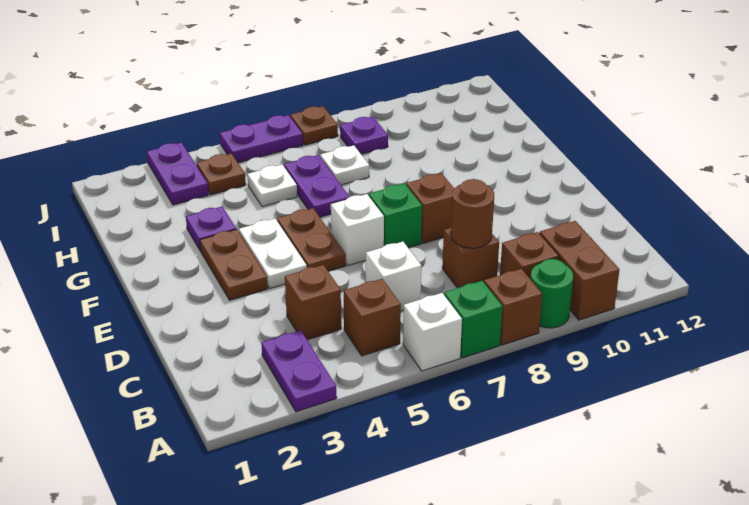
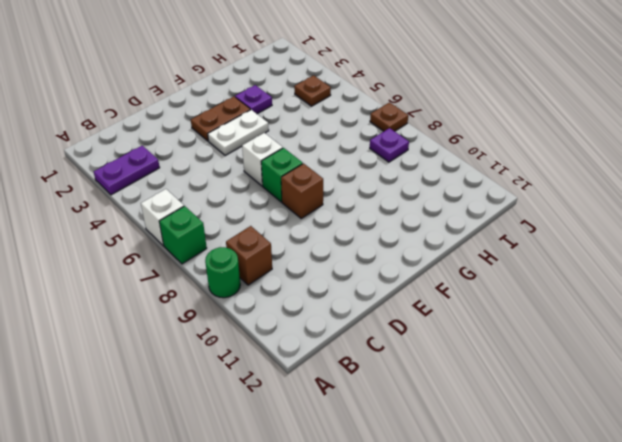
none -> brown brick A8 level 1
none -> brown brick A10:B10 level 1
none -> brown brick B5 level 1

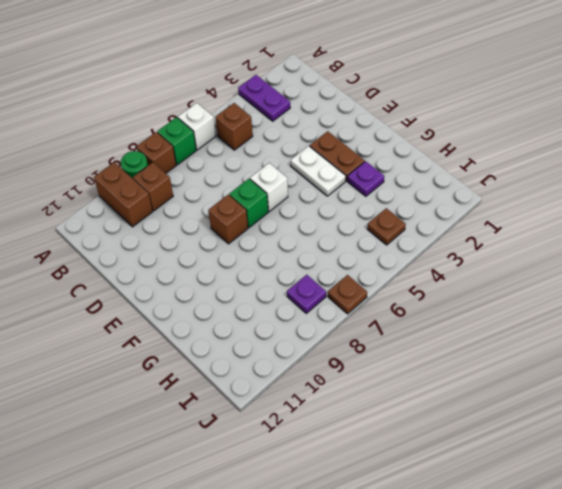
none -> brown brick C4 level 1
none -> white brick C6 level 1
none -> brown brick C8 level 1

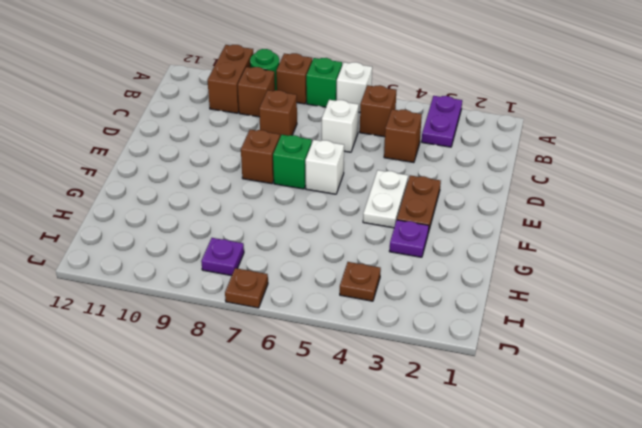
none -> brown plate E5:F5 level 1
none -> purple plate G6:H6 level 1
none -> white plate H5 level 1

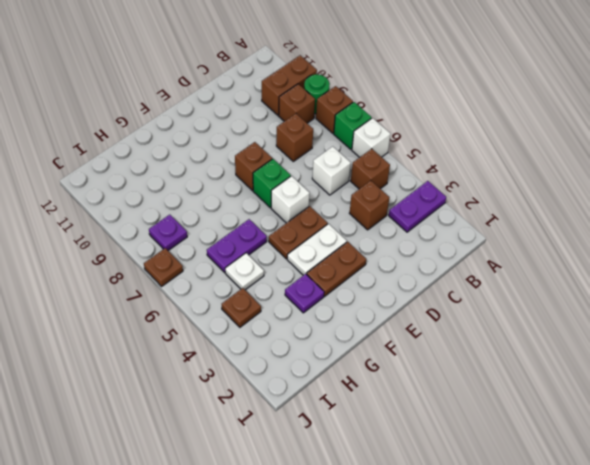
none -> white plate H7 level 1
none -> purple plate I3:J3 level 1
none -> purple plate J5:J6 level 1

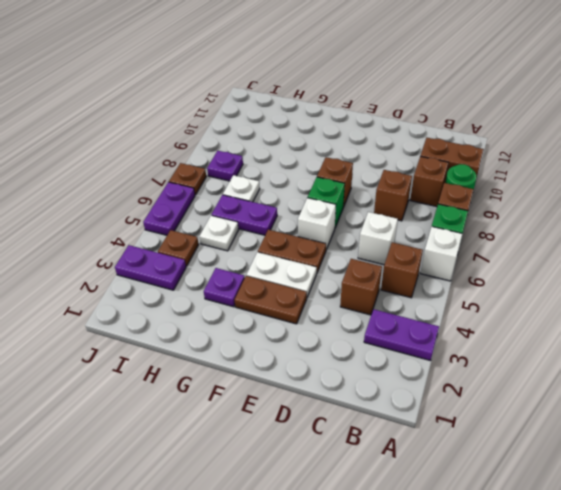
none -> brown round brick C8 level 2

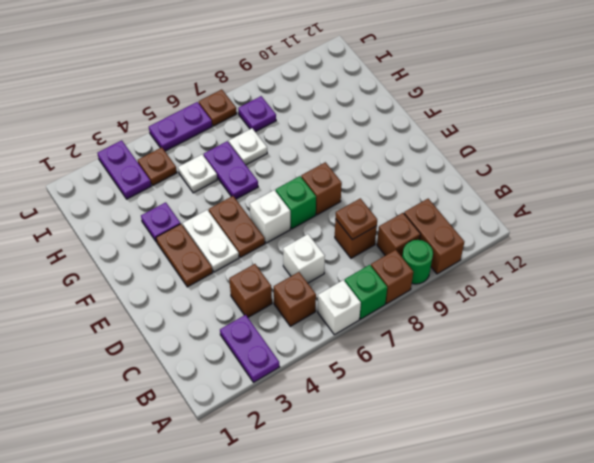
brown plate C8 level 2 -> brown round brick C8 level 2

